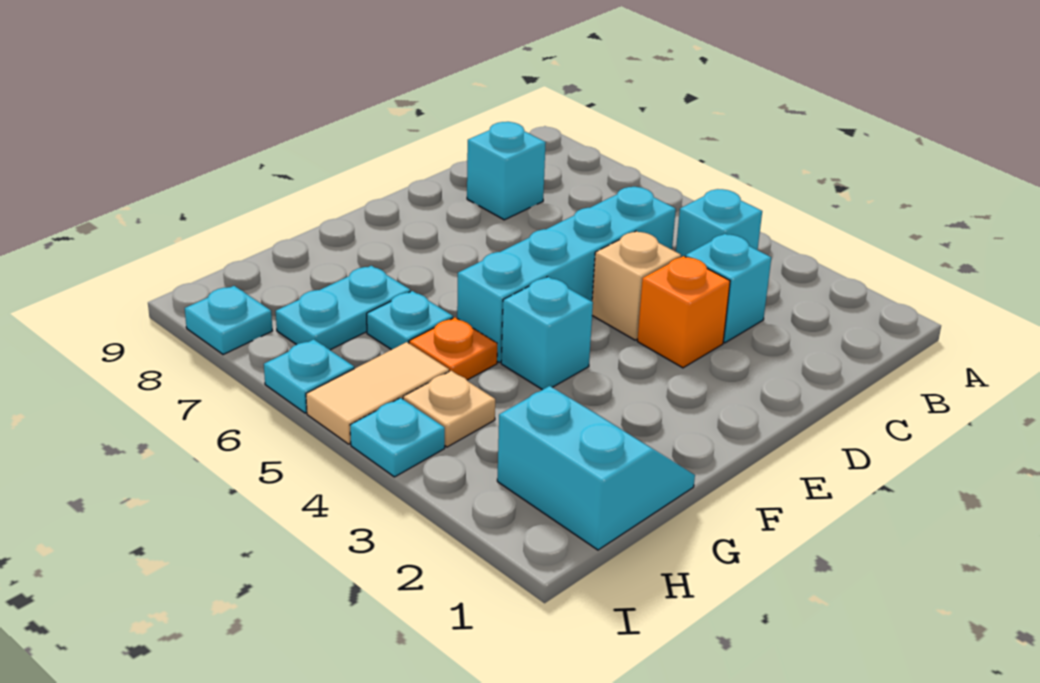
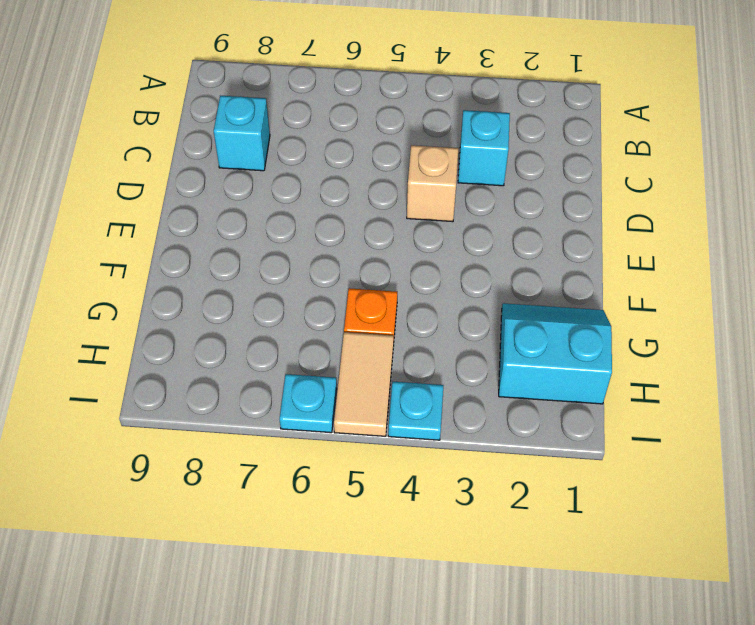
none -> cyan brick B4 level 1
none -> cyan brick C5:F5 level 1
none -> orange brick D3 level 1

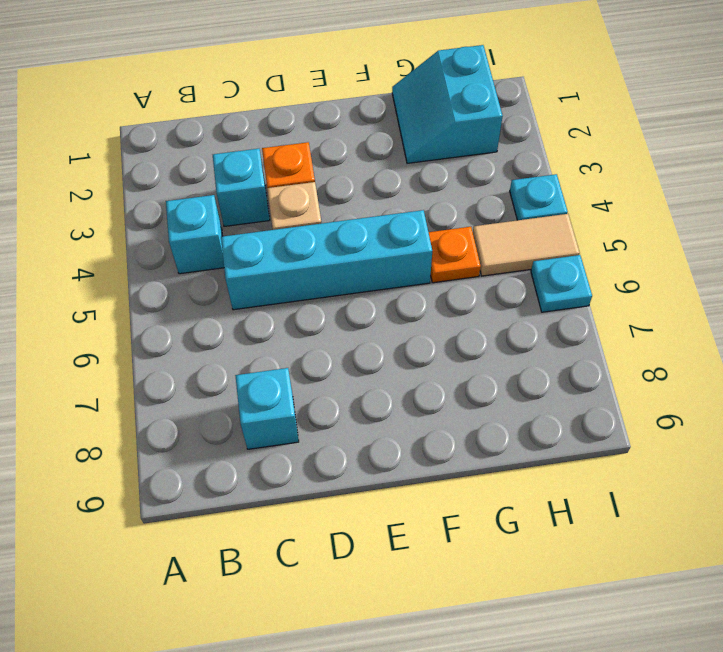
none -> cyan brick F4 level 1
none -> cyan plate G6 level 1
none -> cyan plate G7:H7 level 1

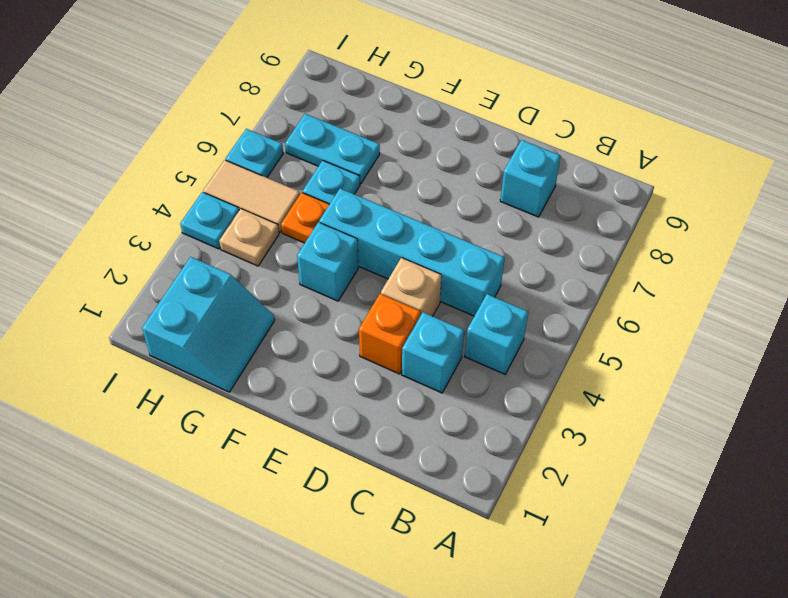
none -> cyan plate I8 level 1

